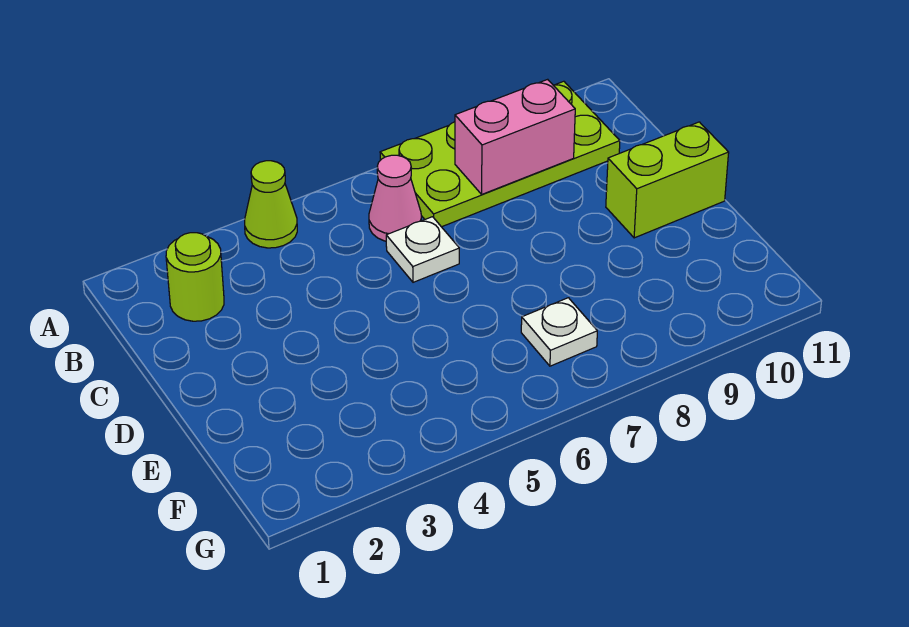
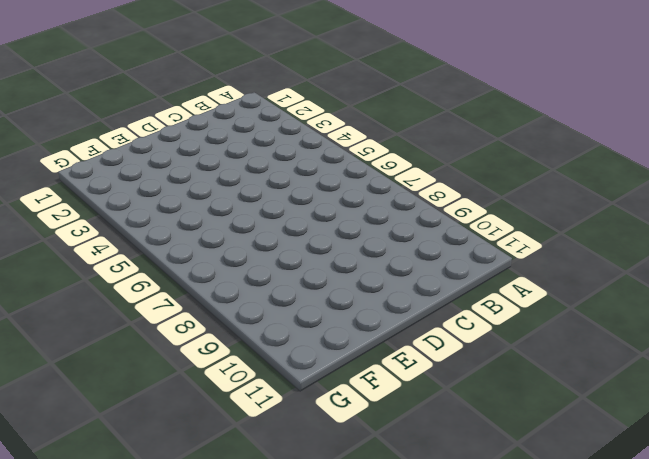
none -> lime cone A4 level 1
none -> lime plate A7:B10 level 1

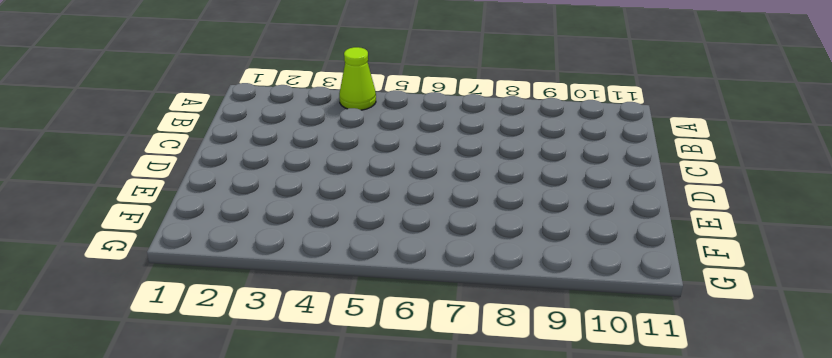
none -> lime plate A7:B10 level 1
none -> lime round brick B2 level 1

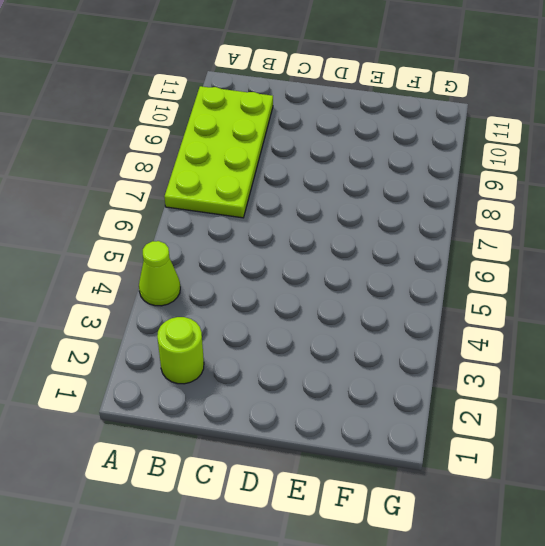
none -> pink cone B6 level 1
none -> white plate C6 level 1

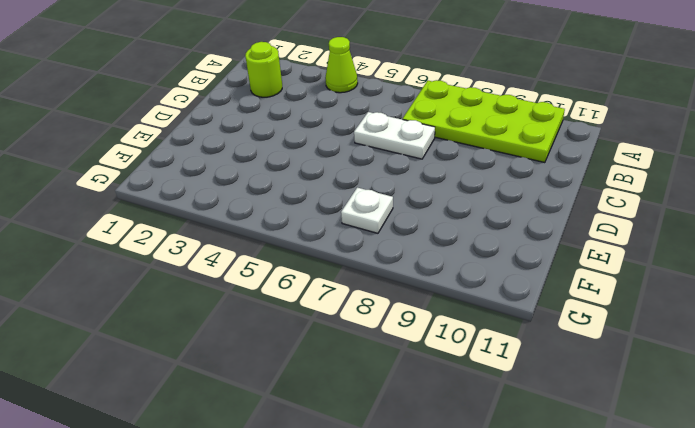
white plate C6:C7 level 1 -> white plate C6 level 1
none -> pink cone B6 level 1
none -> lime brick D10:D11 level 1

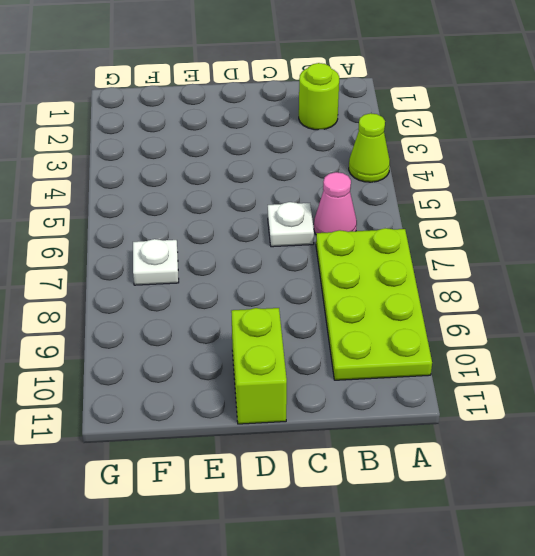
none -> pink brick B8:B9 level 2

